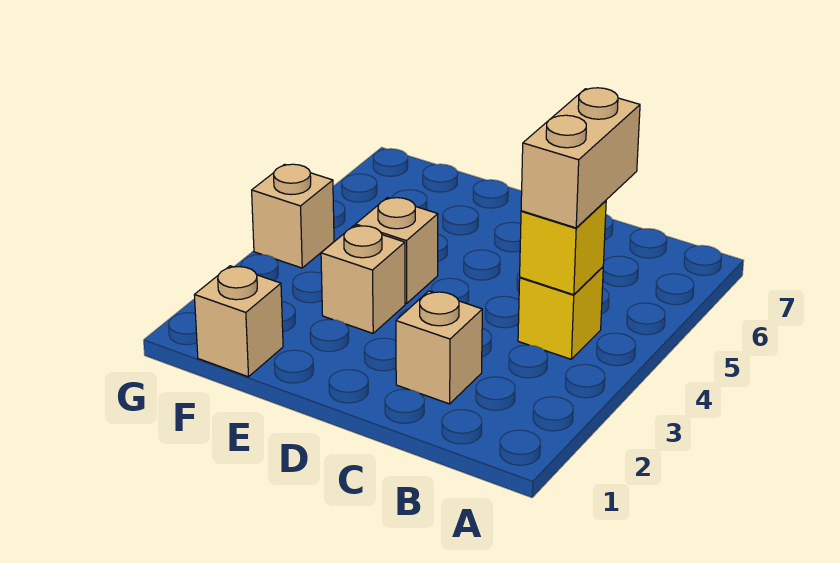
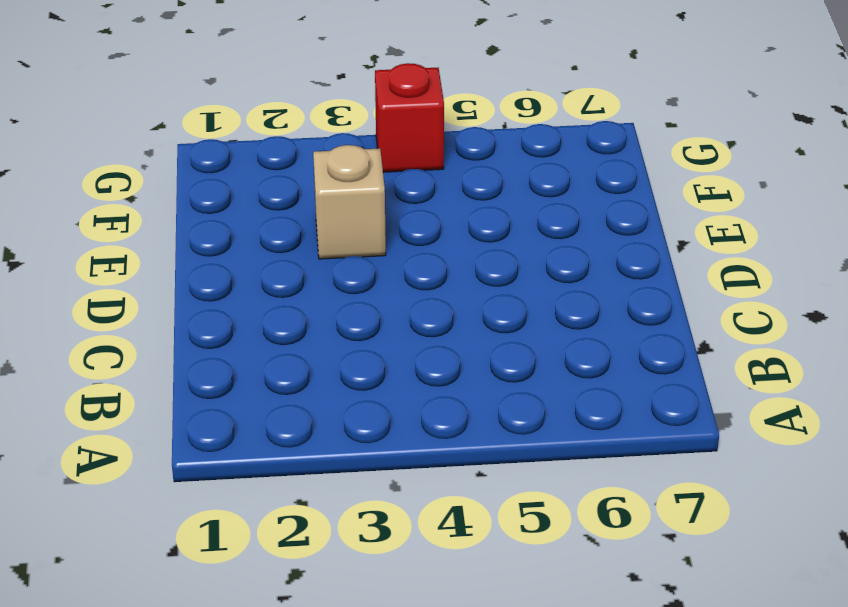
red brick G4 level 1 -> tan brick G4 level 1
none -> yellow brick B4 level 1
none -> tan brick C2 level 1

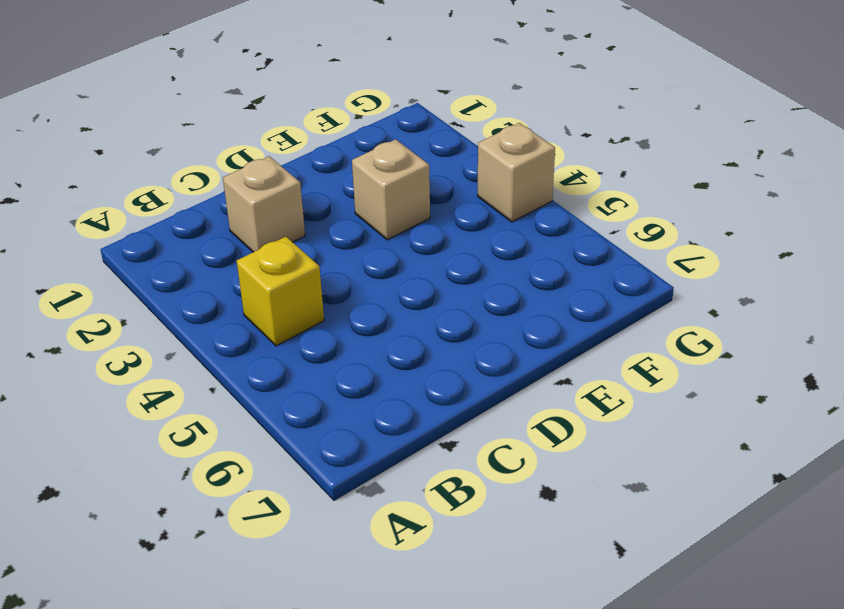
none -> tan brick E4 level 1
none -> tan brick F1 level 1

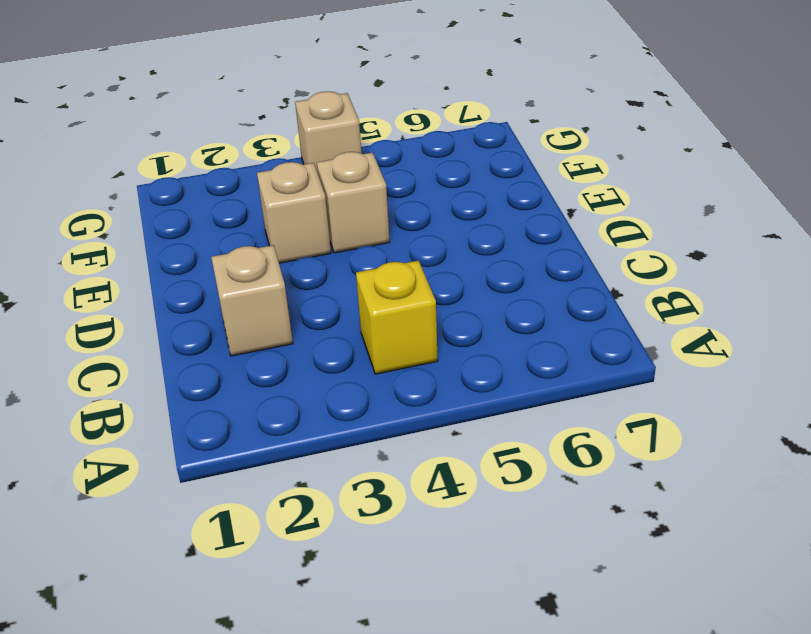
none -> tan brick F1 level 1
none -> yellow brick B4 level 2

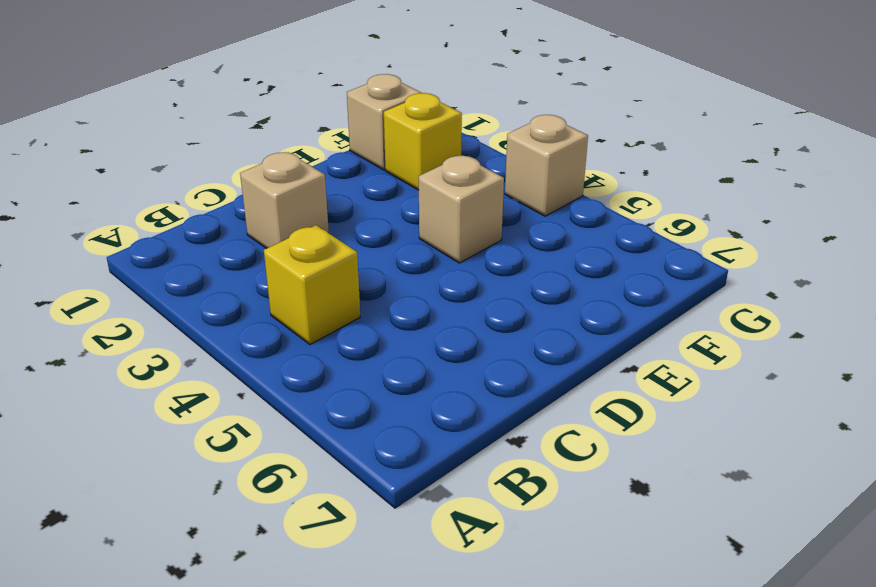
yellow brick F2 level 1 -> yellow brick B4 level 2
none -> tan brick E3 level 1
none -> tan brick B4:B5 level 3

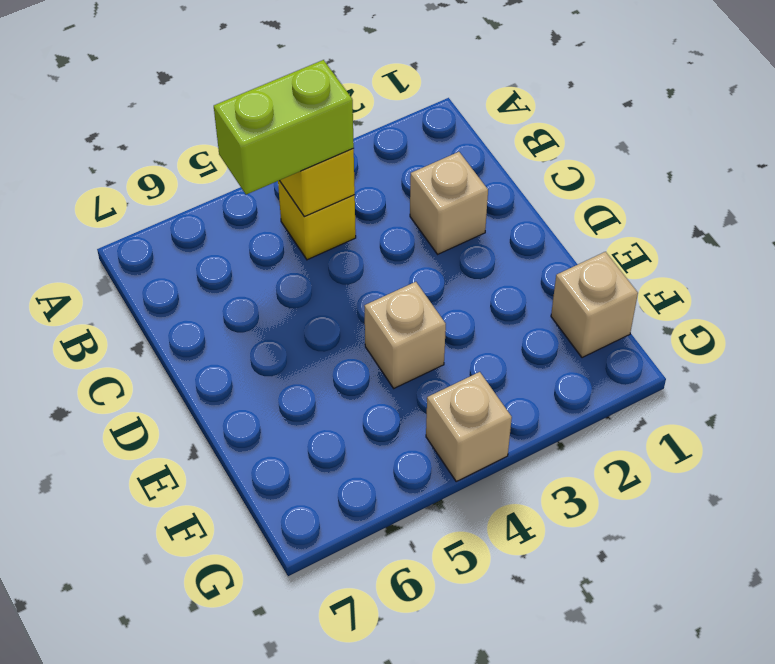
lime brick B4:B5 level 3 -> tan brick B4:B5 level 3
none -> tan brick E3 level 1

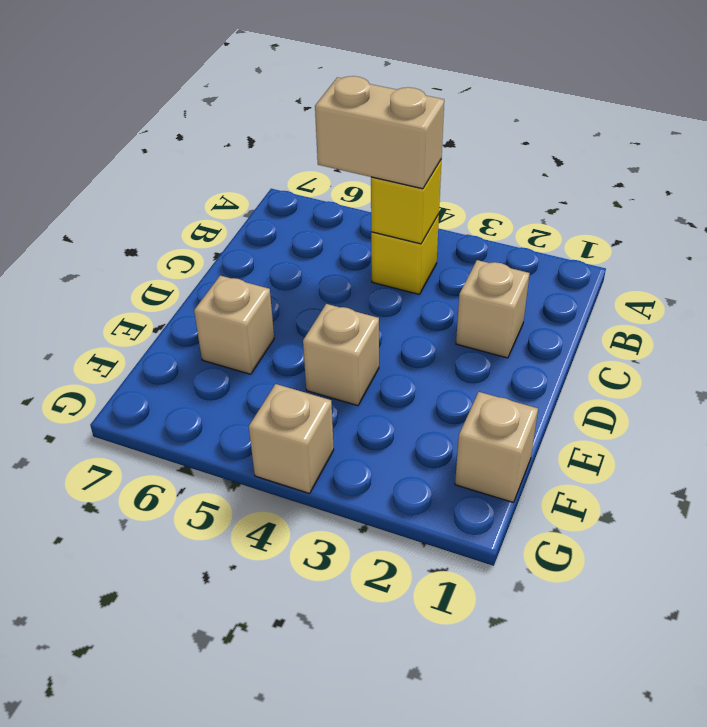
tan brick E6 level 1 -> tan brick E3 level 1

